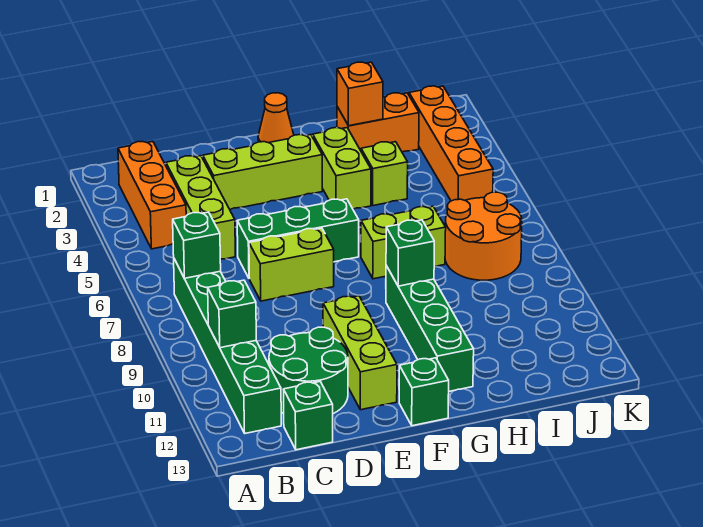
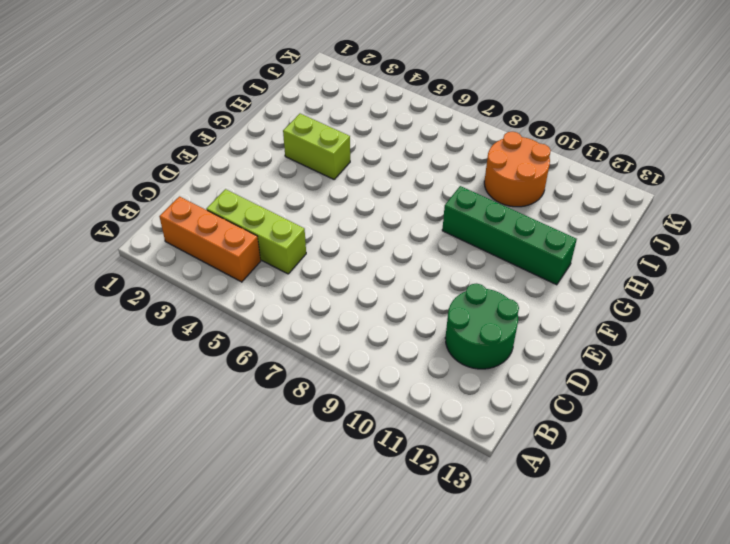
orange round brick I9:J10 level 1 -> orange round brick I7:J8 level 1
none -> green brick B7:B12 level 1
none -> green brick C13 level 1
none -> lime brick D3:F3 level 1

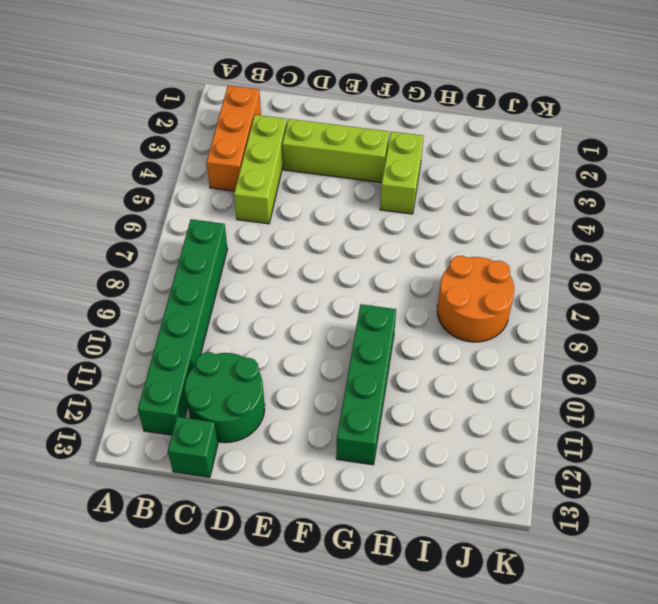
none -> green brick D6:F6 level 1
none -> lime brick D7:E7 level 1
none -> lime brick E10:E12 level 1

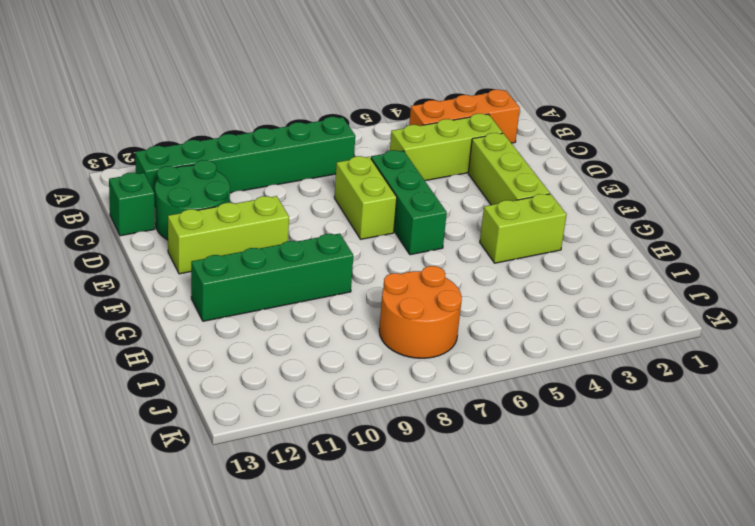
none -> orange cone F1 level 1
none -> green brick F13 level 1
none -> lime brick G7:H7 level 1

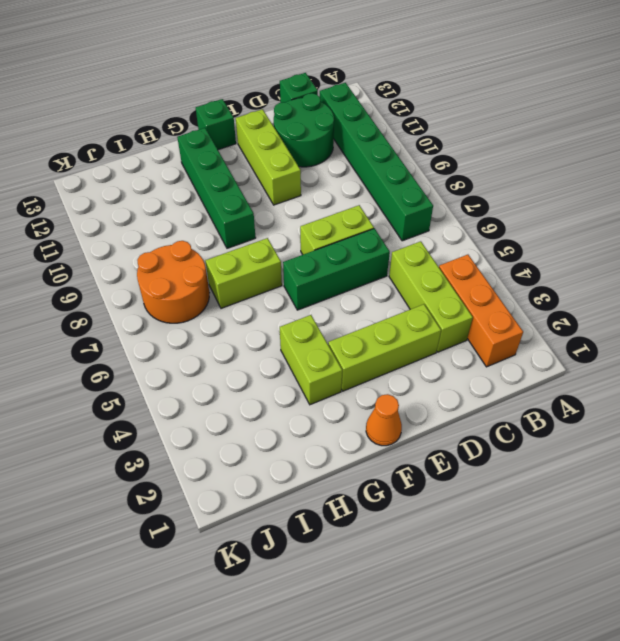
none -> orange brick H2:I2 level 1
none -> lime brick H4 level 1
none -> orange brick J2:J5 level 1

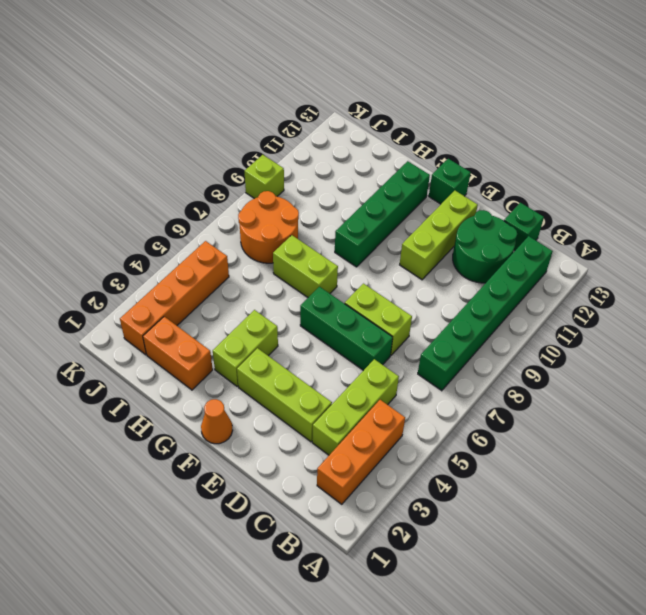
lime brick K9 level 1 -> lime brick H4 level 1
none -> green brick B7 level 2
none -> green brick B10 level 2
none -> green brick G9 level 2

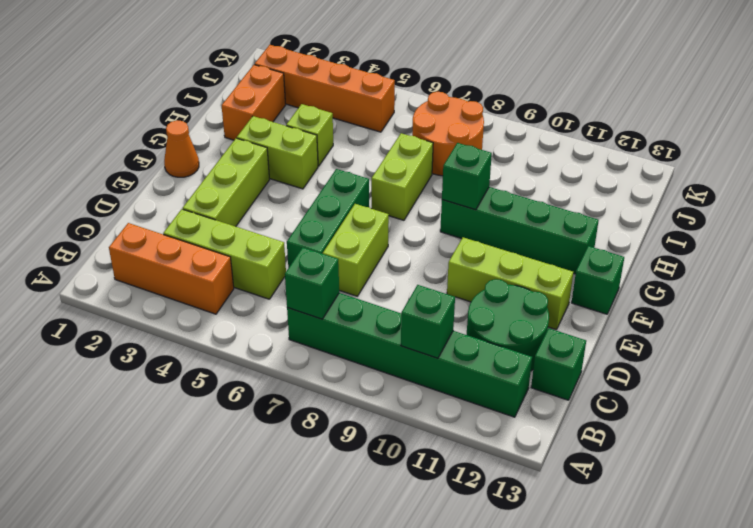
none -> orange brick H2 level 2

